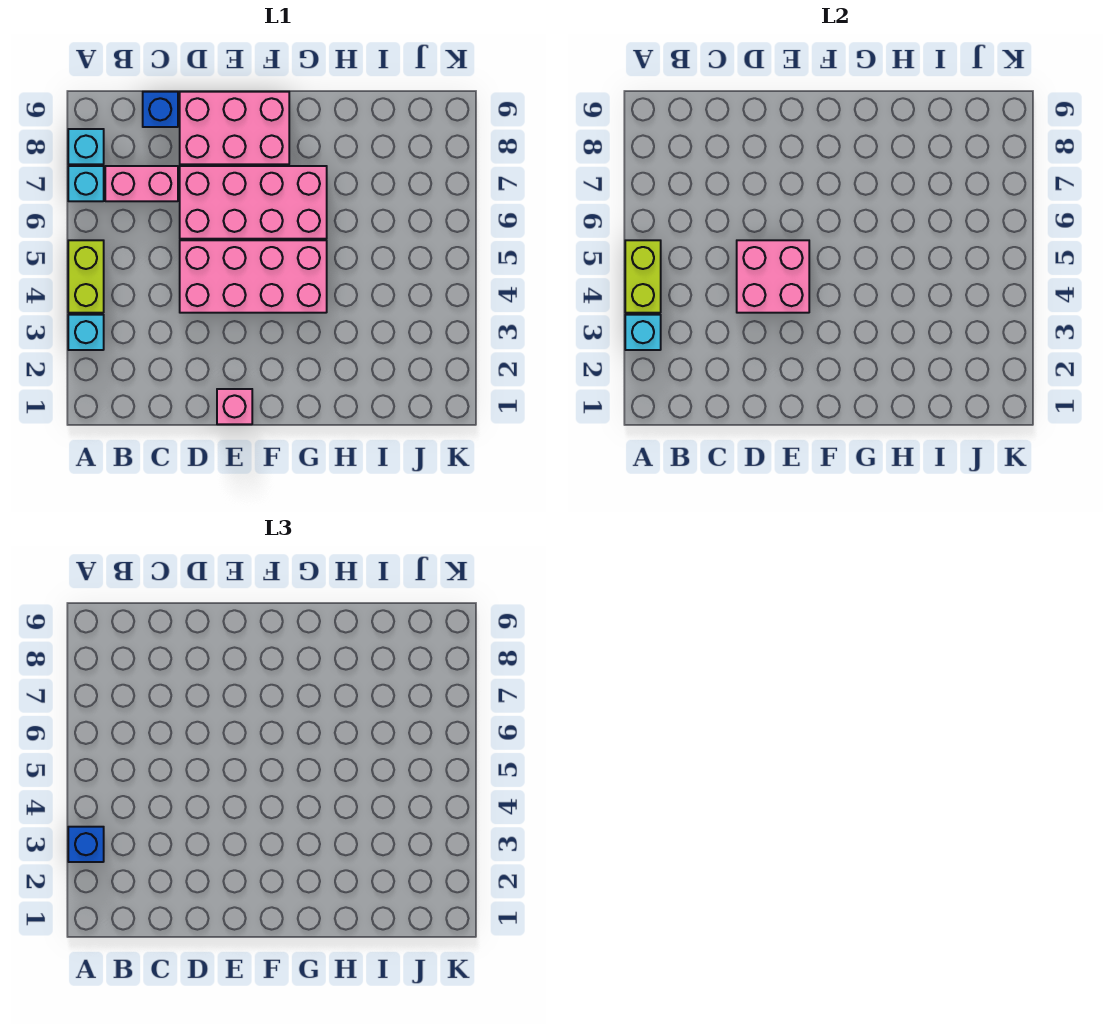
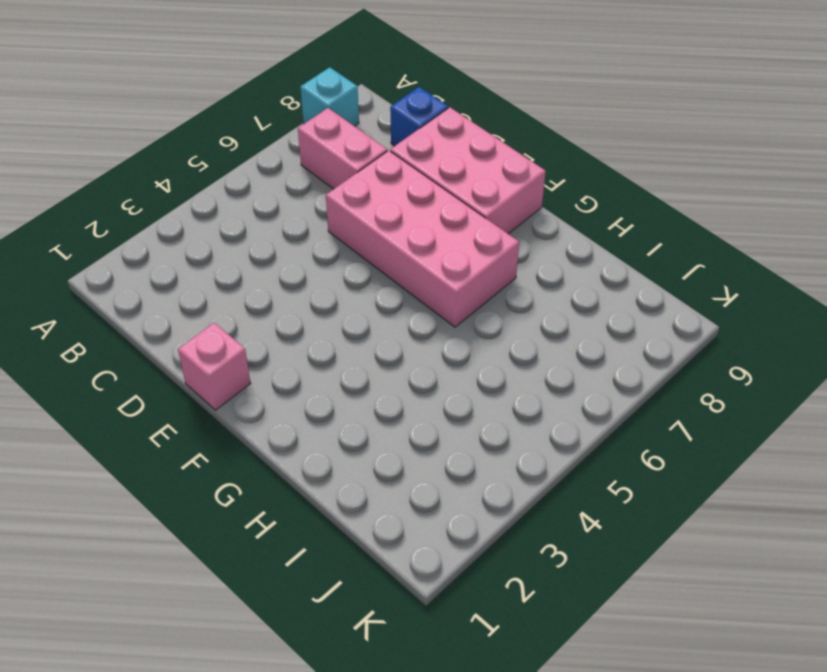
none -> cyan brick A3 level 1
none -> lime brick A4:A5 level 1
none -> cyan brick A7 level 1

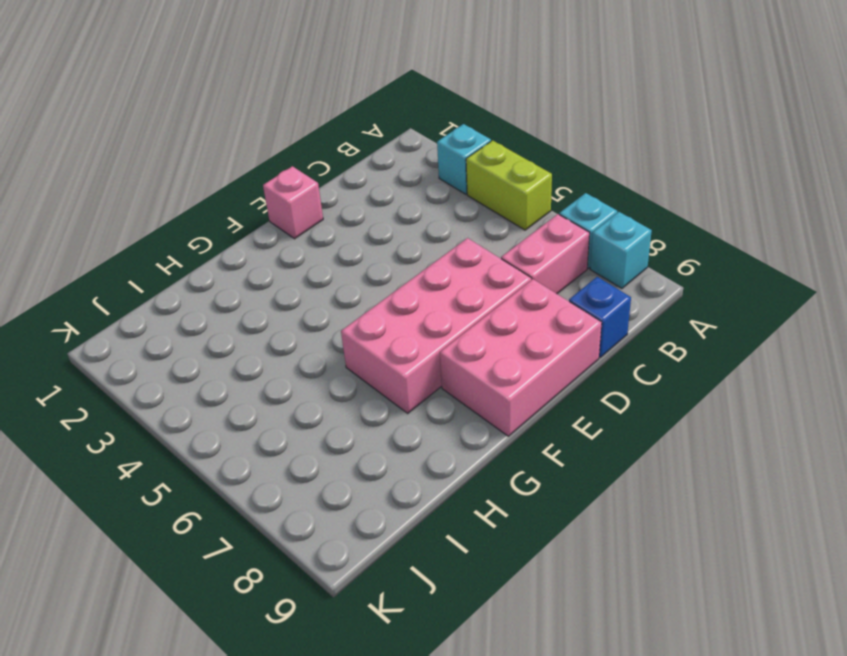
none -> pink brick D4:G5 level 1
none -> cyan brick A3 level 2
none -> lime brick A4:A5 level 2

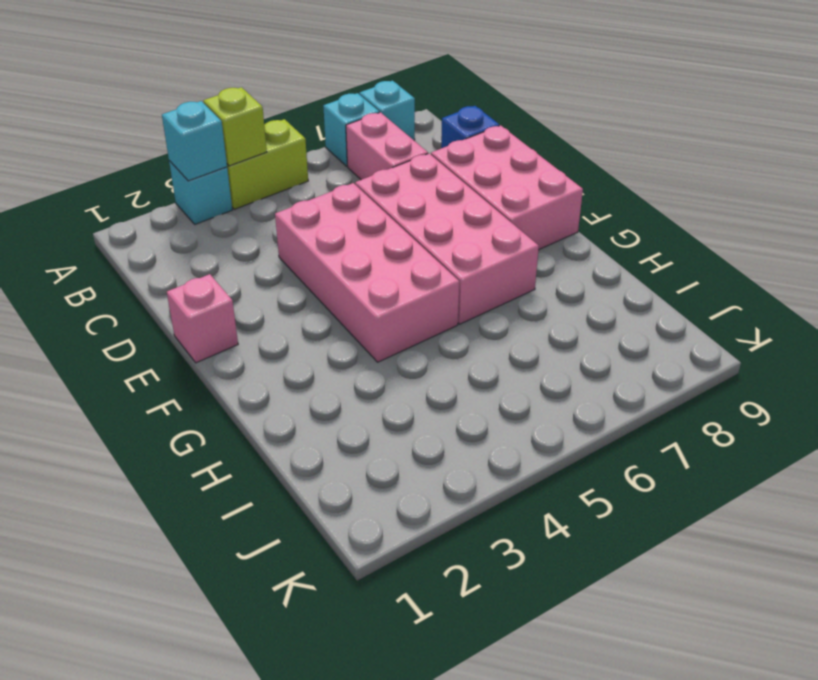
lime brick A4 level 2 -> lime brick A4:A5 level 2
none -> pink brick D4:E5 level 2
none -> blue brick A3 level 3

